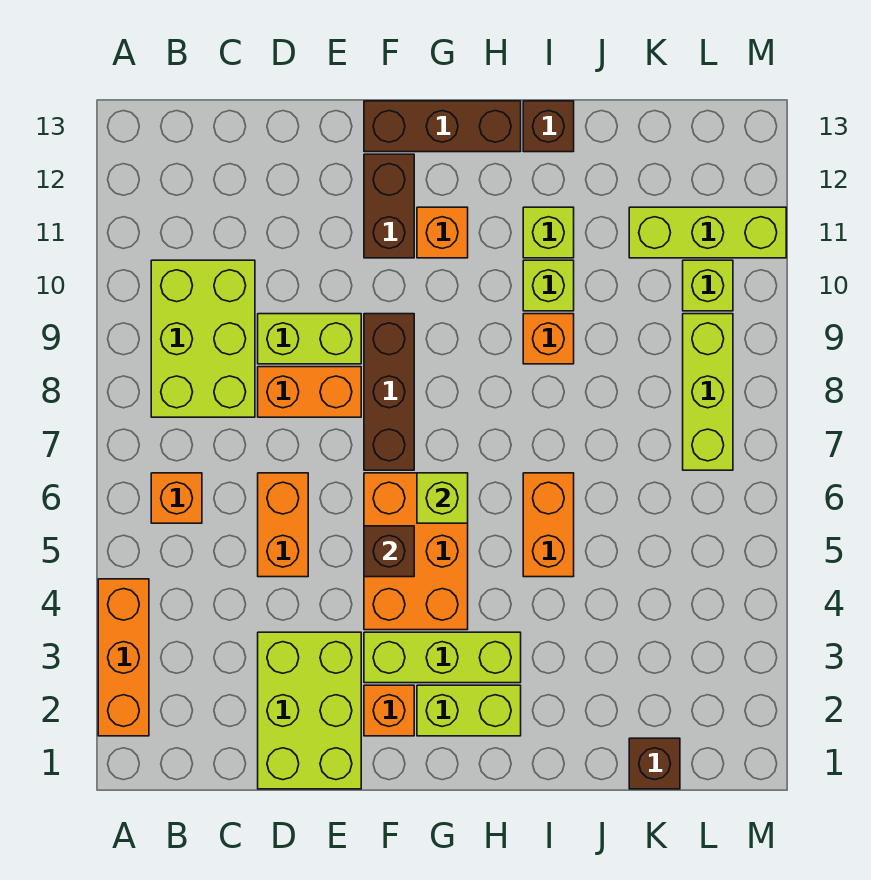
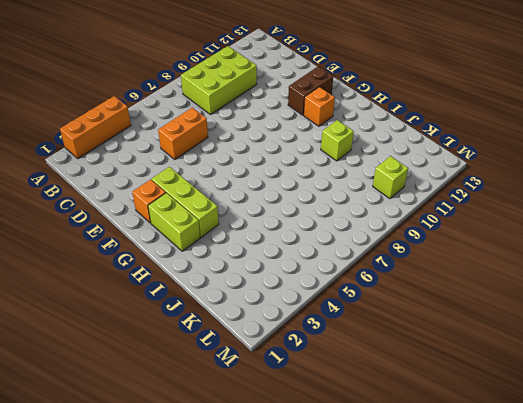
none -> orange brick B6 level 1
none -> lime brick D1:E3 level 1
none -> orange brick D8:E8 level 1

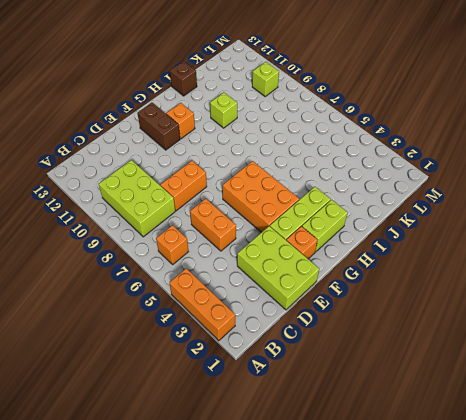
none -> lime brick D9:E9 level 1
none -> brown brick F7:F9 level 1
none -> brown brick F13:H13 level 1

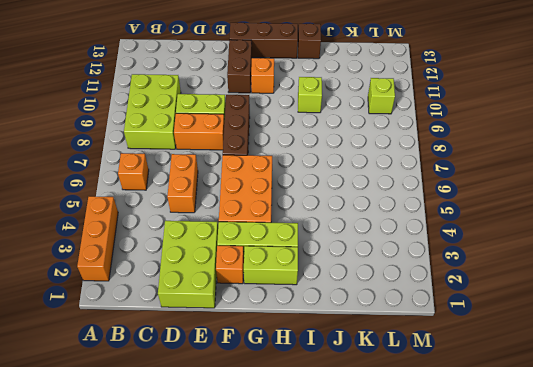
none -> orange brick I5:I6 level 1
none -> orange brick I9 level 1
none -> lime brick I11 level 1

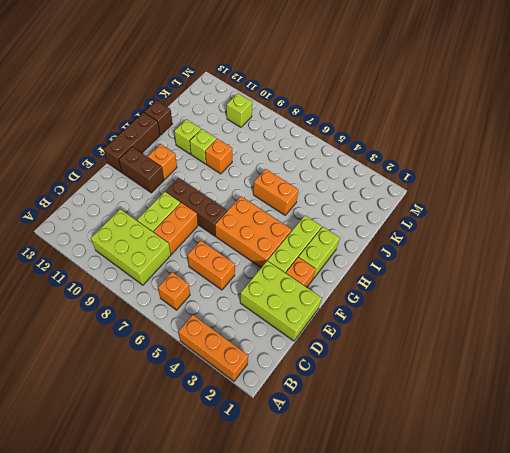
none -> brown brick K1 level 1
none -> lime brick K11:M11 level 1
none -> lime brick L7:L9 level 1

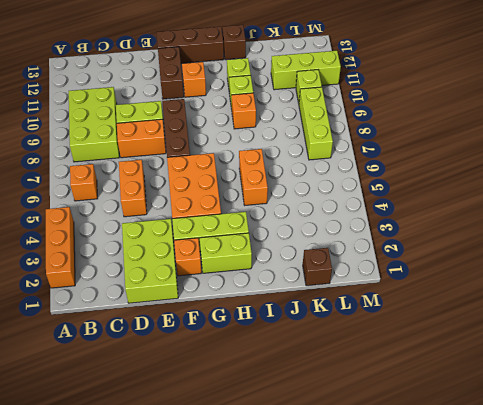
none -> brown brick F5 level 2
none -> lime brick G6 level 2

